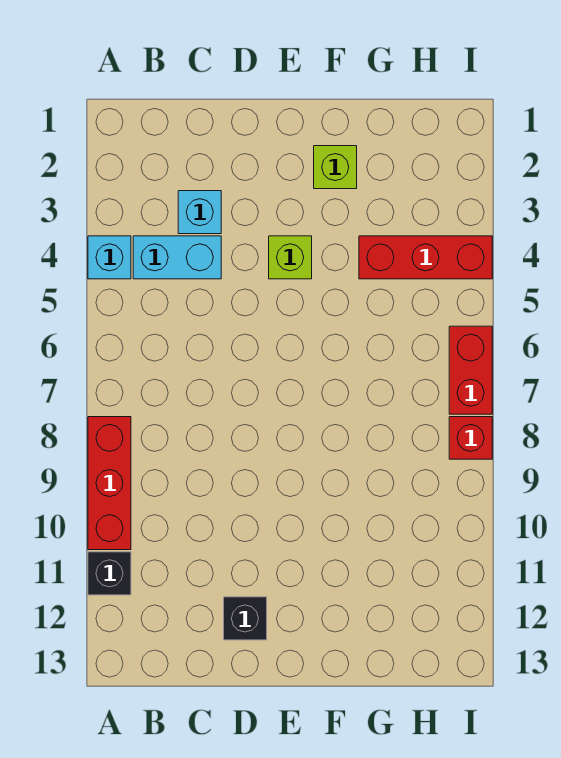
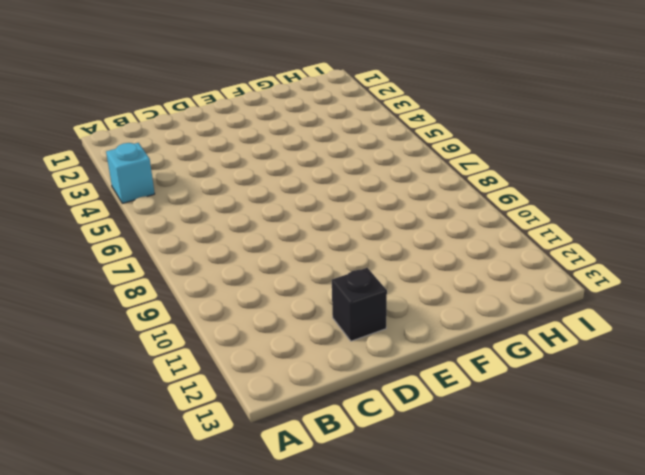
none -> red brick A8:A10 level 1
none -> black brick A11 level 1

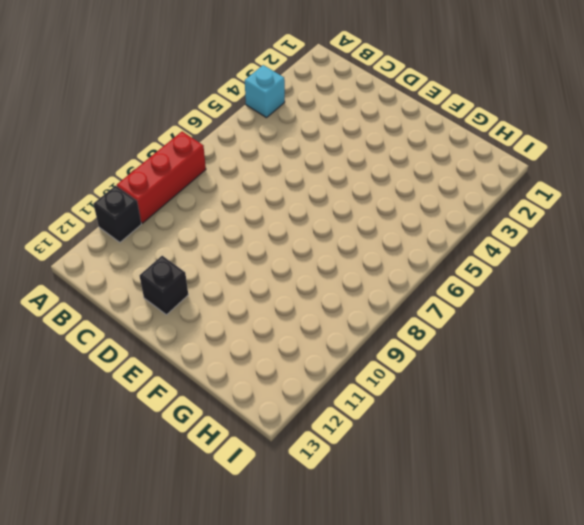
none -> cyan brick B4:C4 level 1
none -> cyan brick C3 level 1

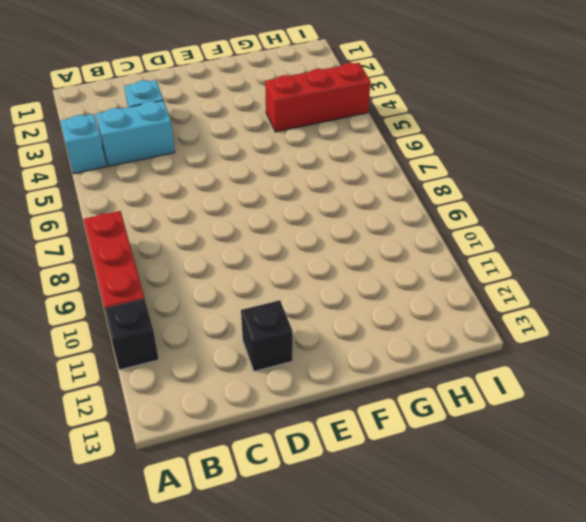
none -> lime brick E4 level 1
none -> lime brick F2 level 1

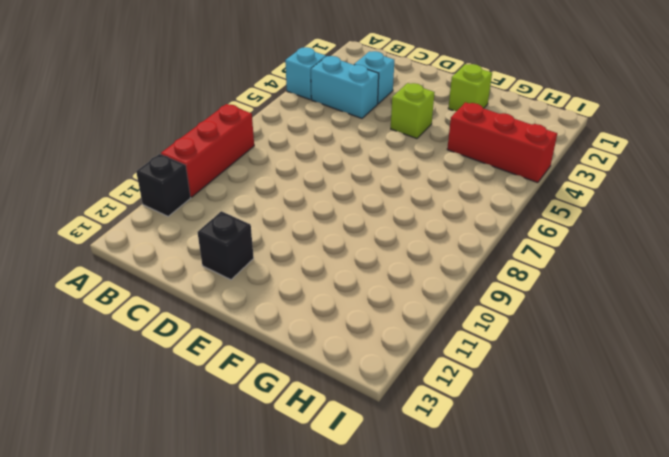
none -> red brick I6:I7 level 1
none -> red brick I8 level 1

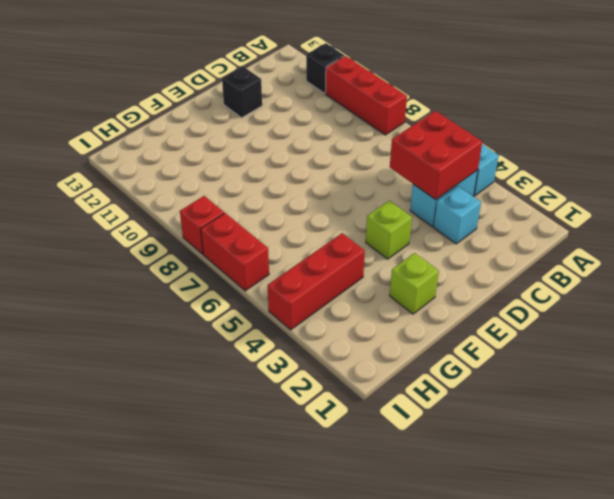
red brick B4:C5 level 2 -> none

